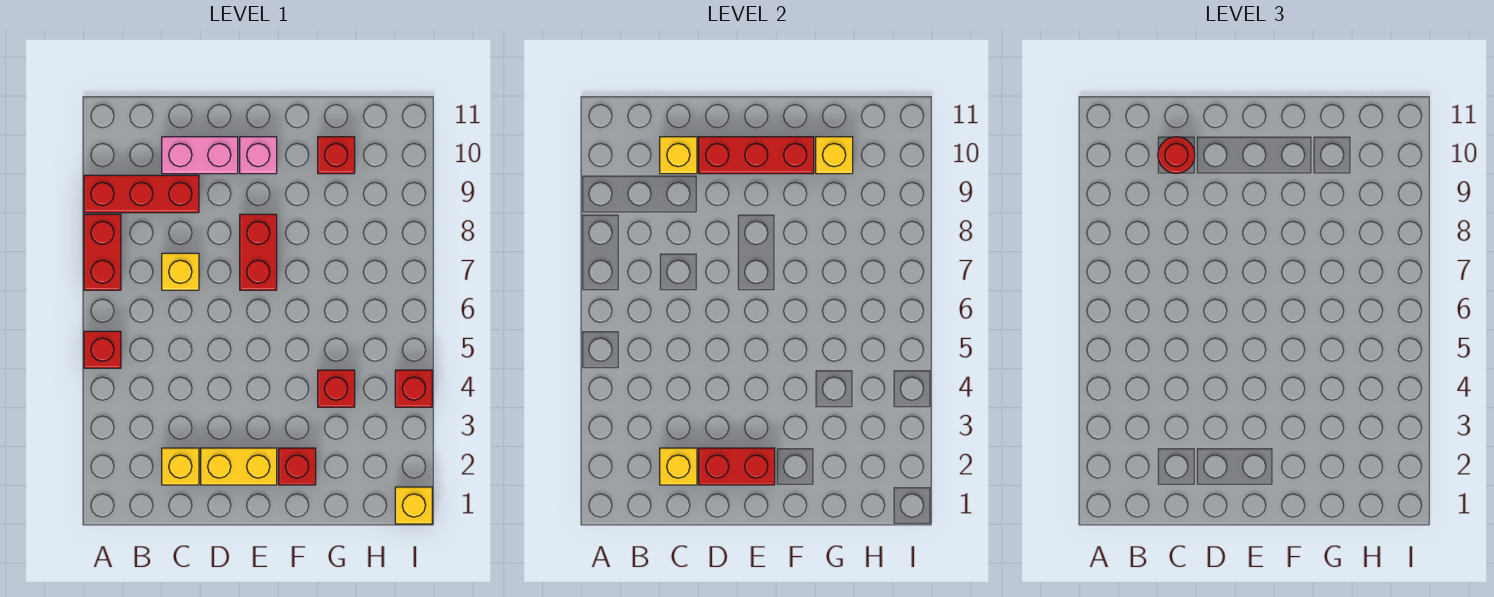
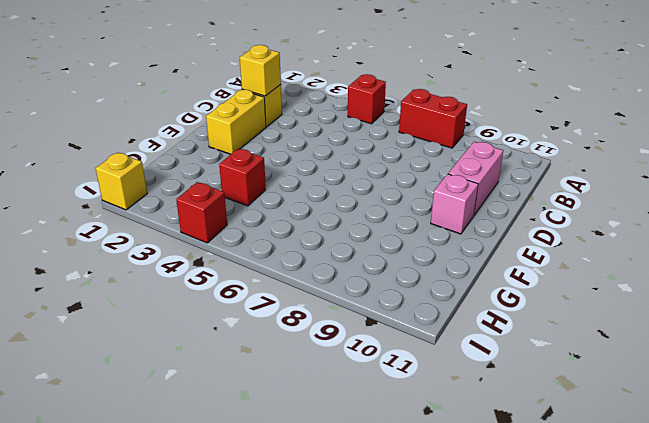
none -> red brick A9:C9 level 1
none -> yellow brick C7 level 1
none -> red brick E7:E8 level 1

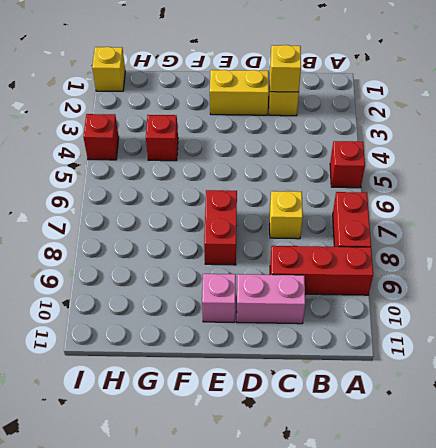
none -> red brick F2 level 1
none -> red brick G10 level 1
none -> yellow brick C10 level 2

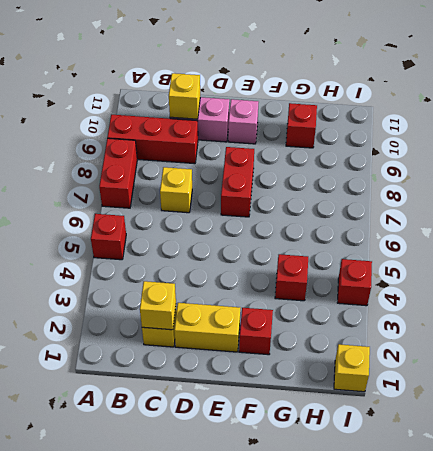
none -> red brick D2:E2 level 2
none -> red brick D10:F10 level 2
none -> yellow brick G10 level 2

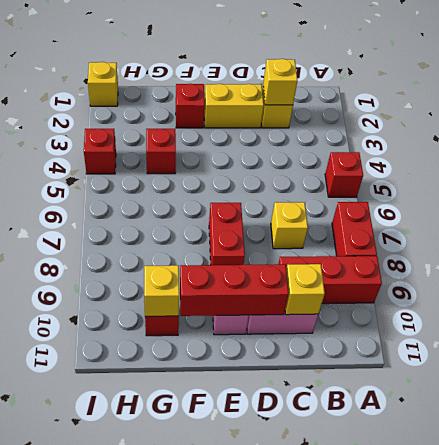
none -> red brick D2:E2 level 2
none -> red round brick C10 level 3

